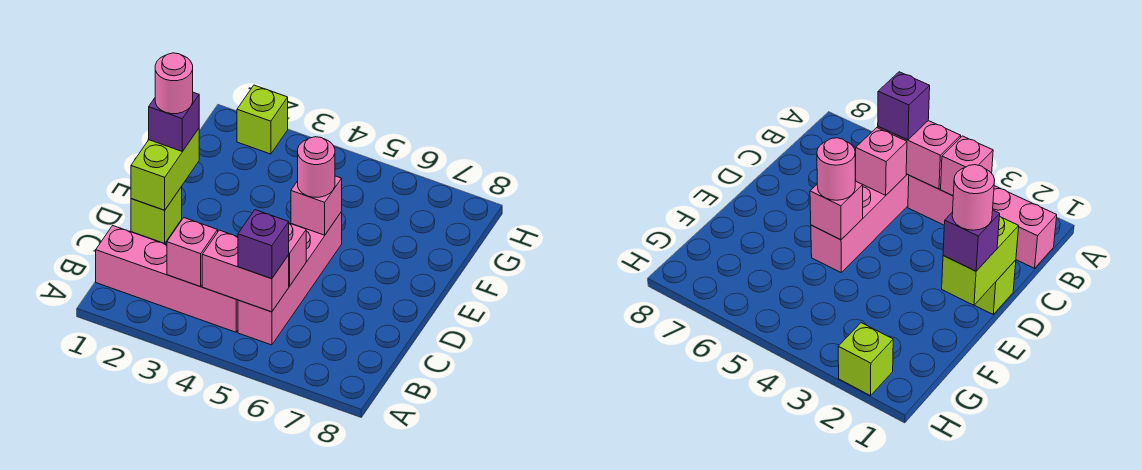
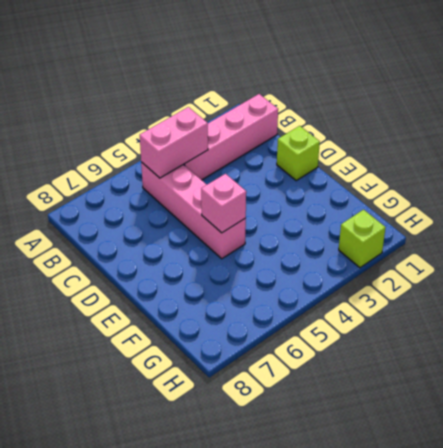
none -> pink brick B3 level 2
none -> pink brick C5 level 2
none -> lime brick D1:E1 level 2

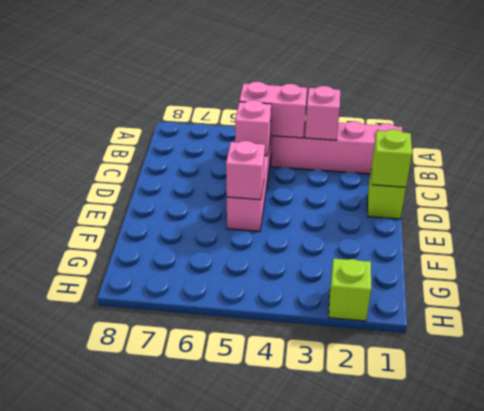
lime brick D1 level 2 -> lime brick D1:E1 level 2
none -> purple brick B5 level 3
none -> purple brick E1 level 3
none -> pink round brick E5 level 3

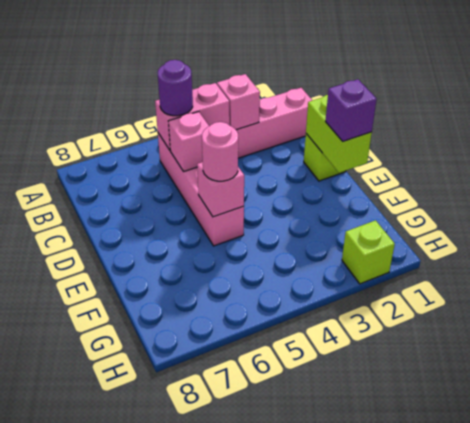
purple round brick B5 level 3 -> purple brick B5 level 3
none -> pink round brick E1 level 4

